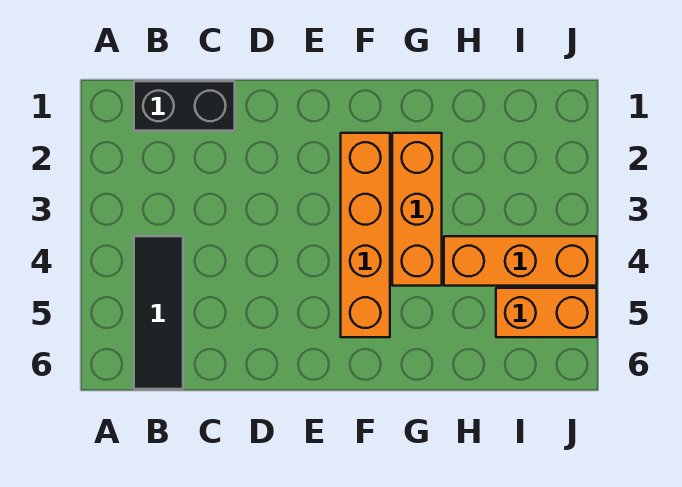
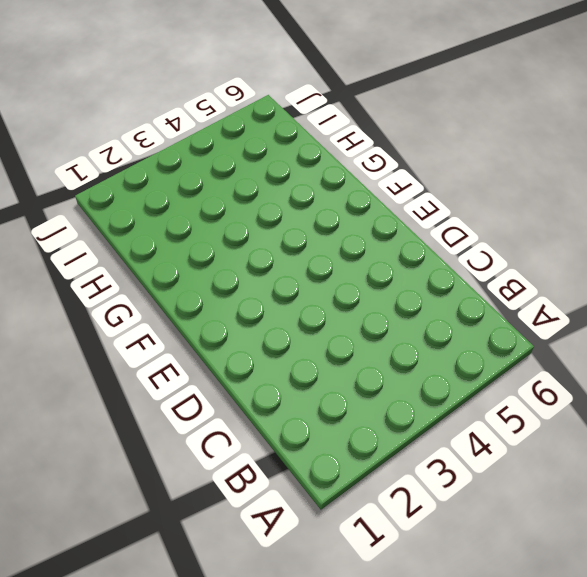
none -> black brick B1:C1 level 1
none -> black tile B4:B6 level 1

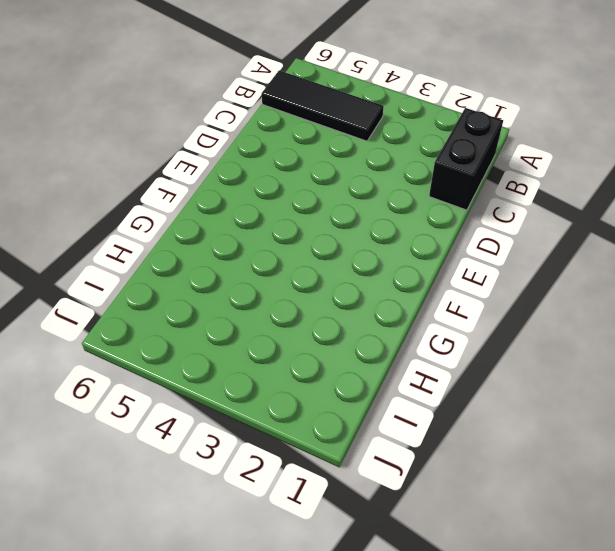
none -> orange brick F2:F5 level 1
none -> orange brick G2:G4 level 1

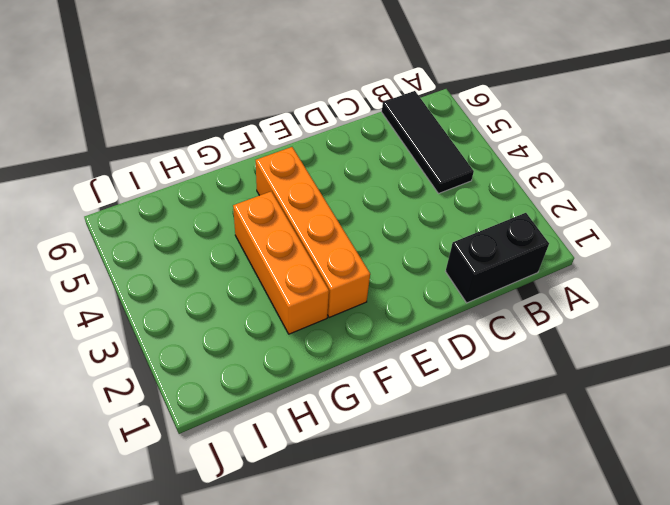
none -> orange brick H4:J4 level 1
none -> orange brick I5:J5 level 1

